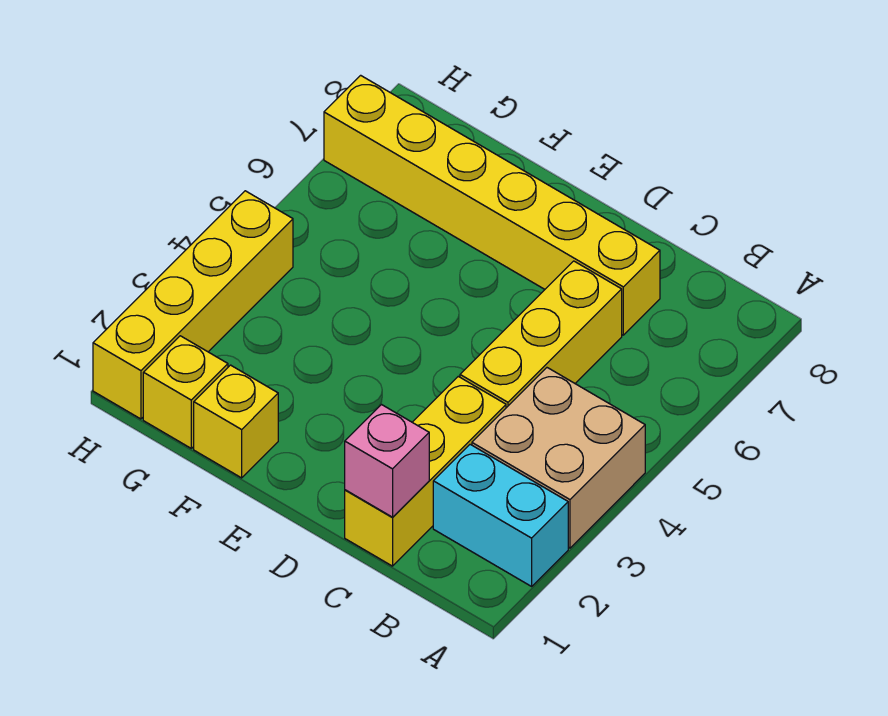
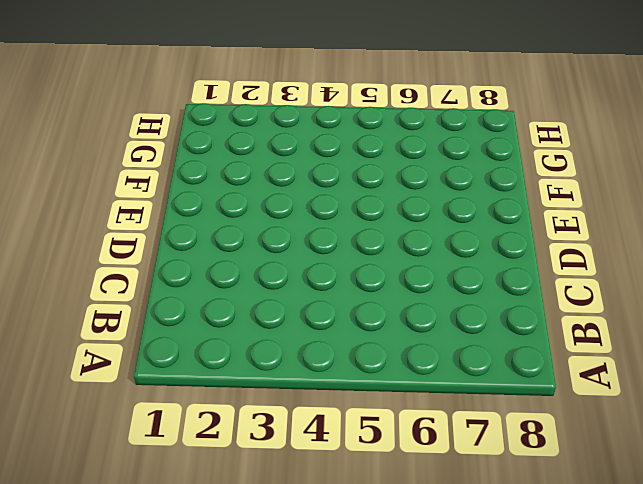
none -> cyan brick A2:B2 level 1
none -> tan brick A3:B4 level 1

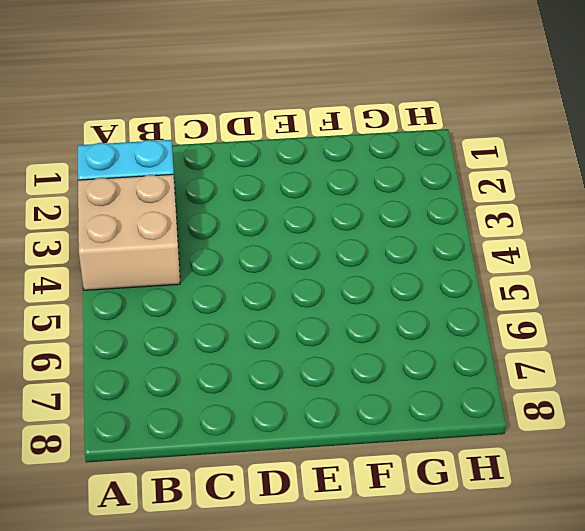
none -> yellow brick C1:C3 level 1
none -> yellow brick C4:C6 level 1

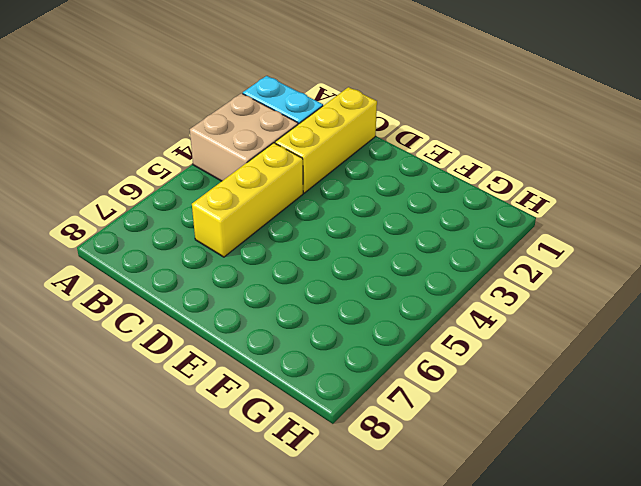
none -> yellow brick C7:H7 level 1
none -> yellow brick F1 level 1

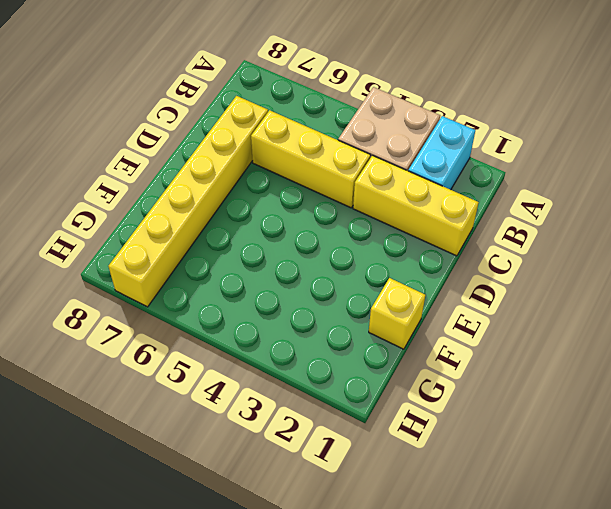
none -> yellow brick G1 level 1
none -> yellow brick H1:H4 level 1

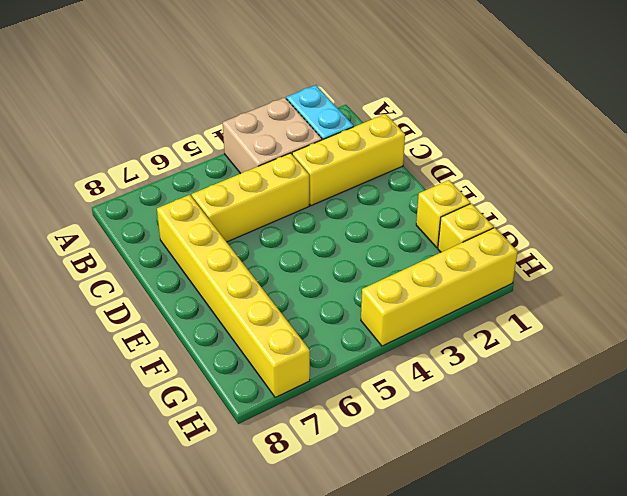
none -> pink brick C1 level 2

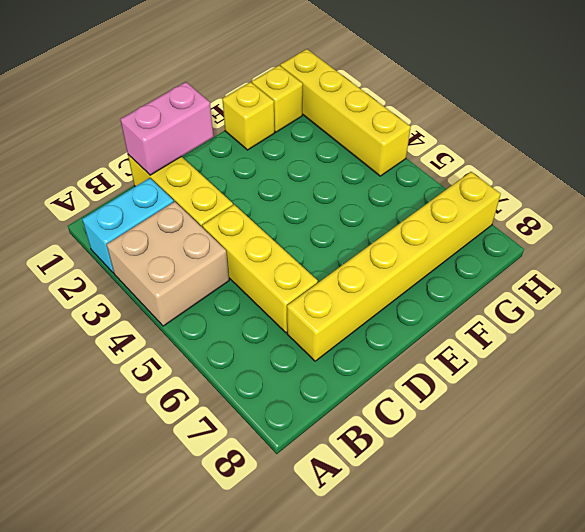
pink brick C1:D1 level 2 -> pink brick C1 level 2

